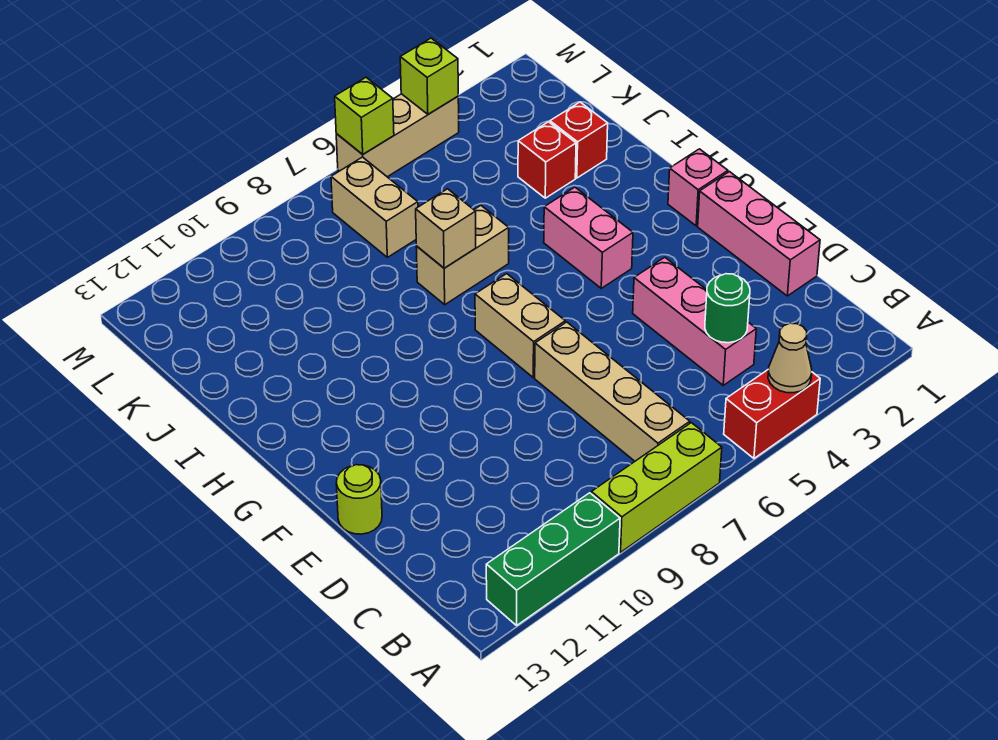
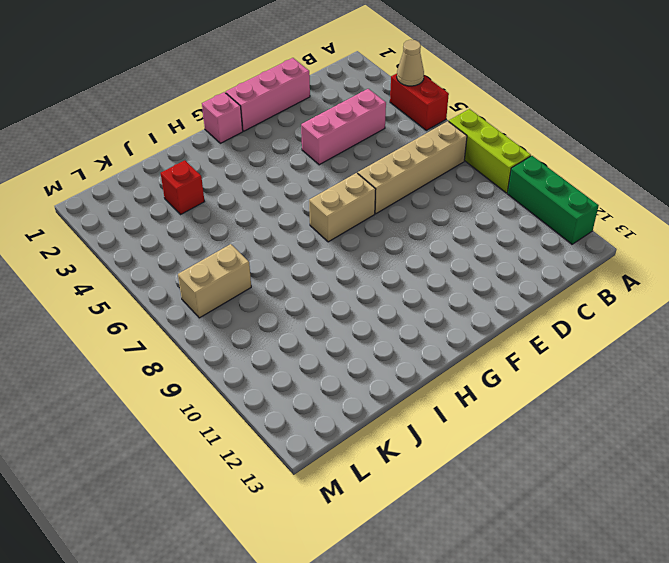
none -> lime round brick E13 level 1
none -> pink brick G4:H4 level 1
none -> tan brick I6:I7 level 1

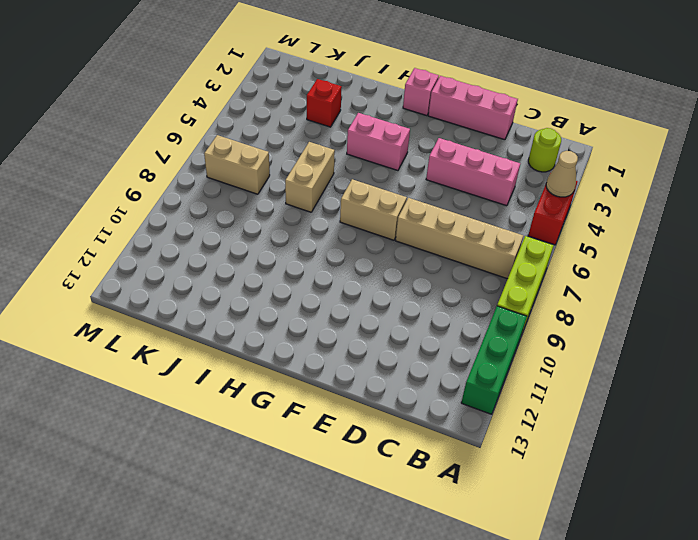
lime round brick B2 level 1 -> lime round brick E13 level 1
none -> red brick J2 level 1
none -> tan brick M4:M6 level 1
none -> green round brick C4 level 2

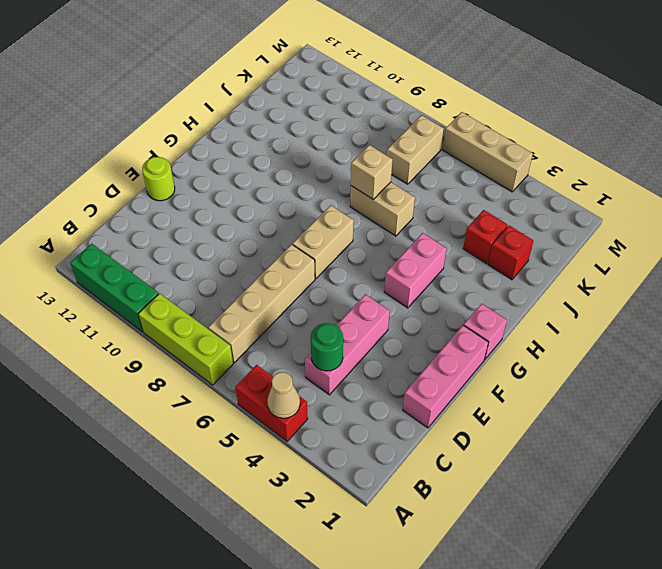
none -> lime brick M4 level 2
none -> lime brick M6 level 2

